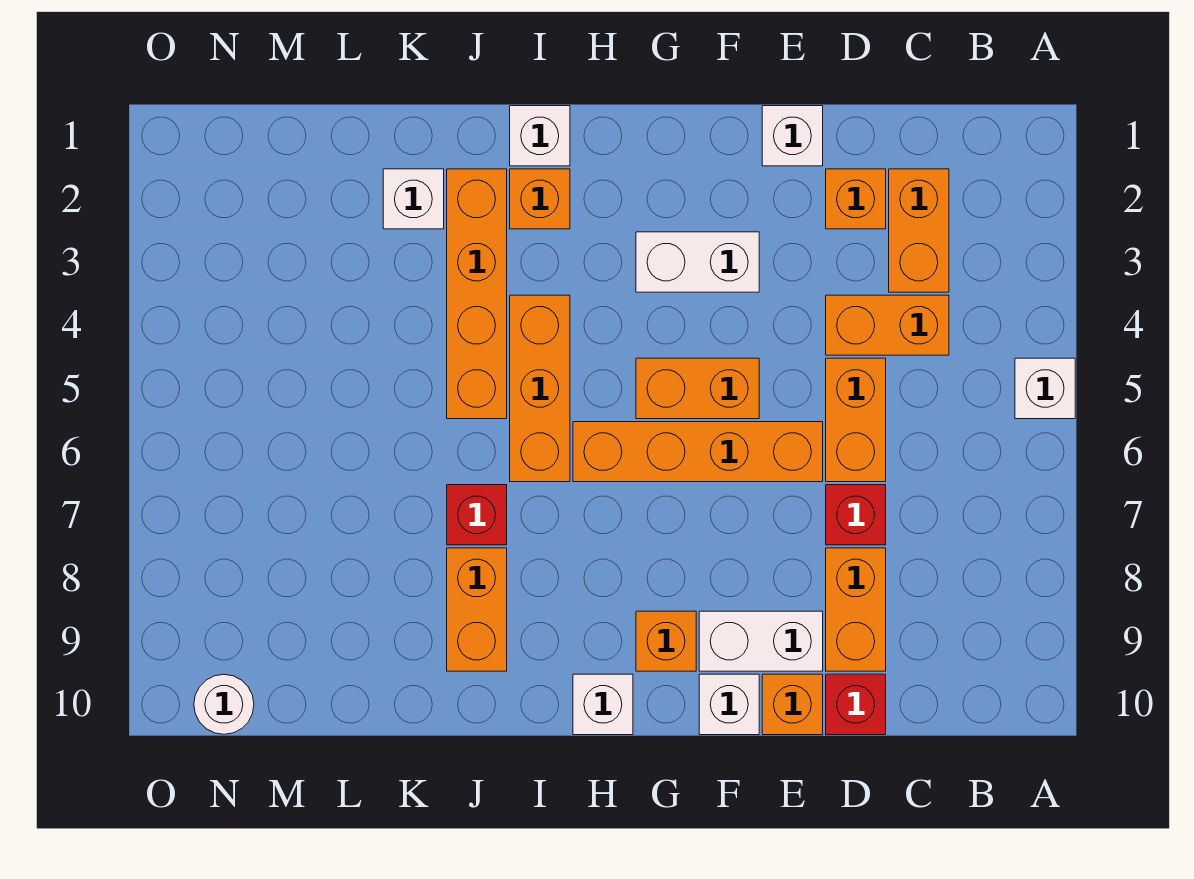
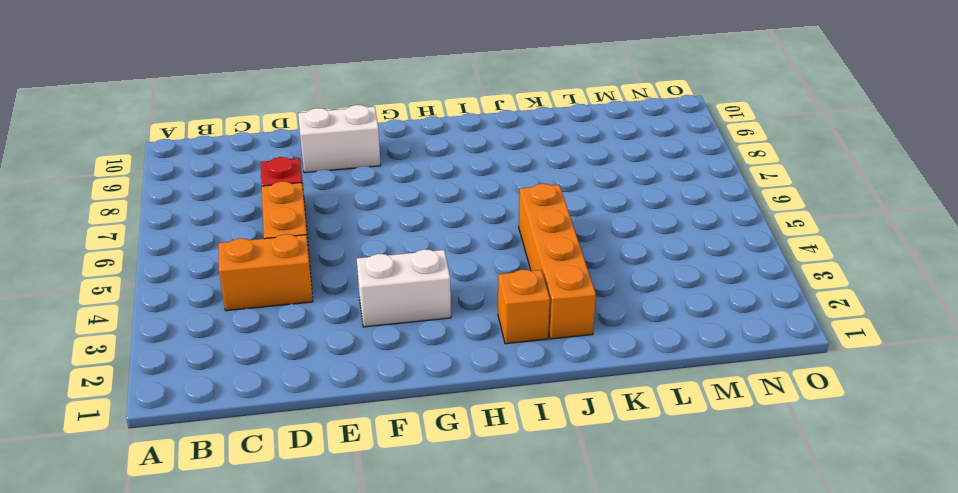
none -> white brick A5 level 1
none -> orange brick C2:C3 level 1
none -> orange brick D2 level 1

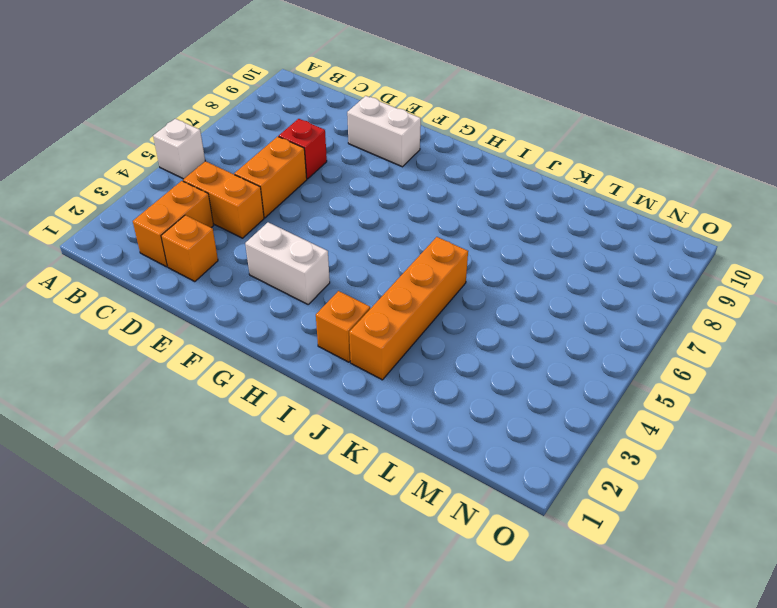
none -> orange brick D8:D9 level 1
none -> red brick D10 level 1
none -> white brick E1 level 1

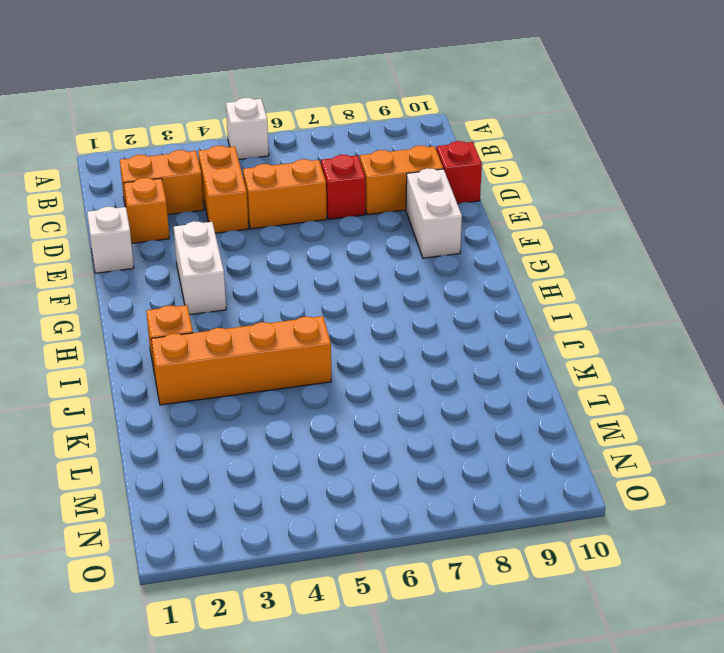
none -> orange brick E6:H6 level 1
none -> orange brick E10 level 1
none -> orange brick F5:G5 level 1

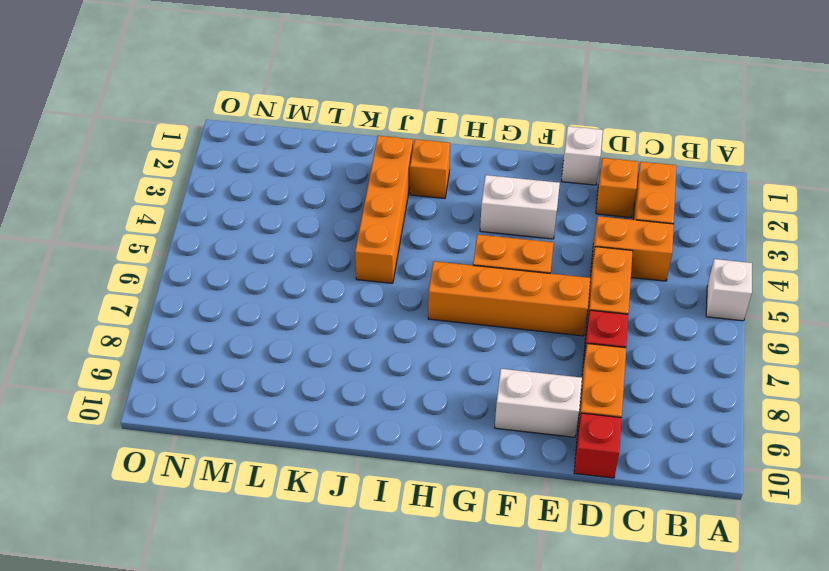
none -> orange brick E10 level 1
none -> white brick F10 level 1
none -> orange brick G9 level 1

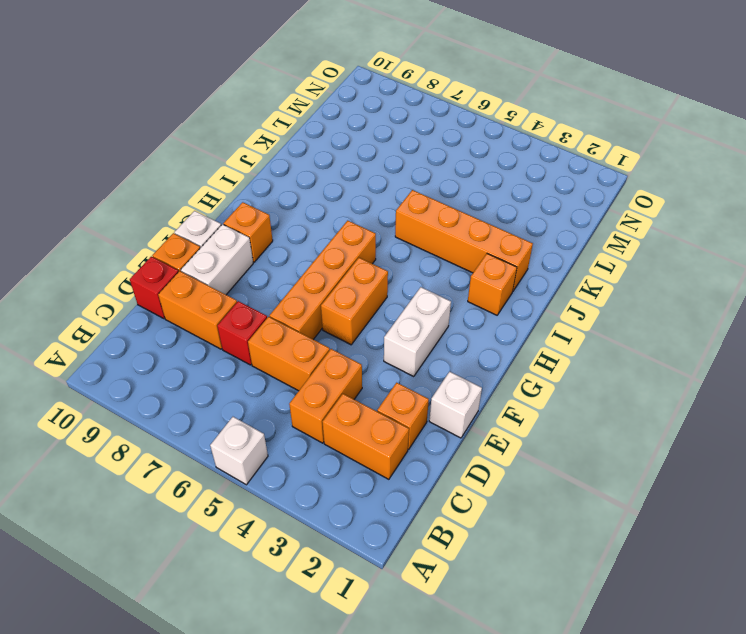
none -> white brick H10 level 1
none -> white brick I1 level 1
none -> orange brick I4:I6 level 1

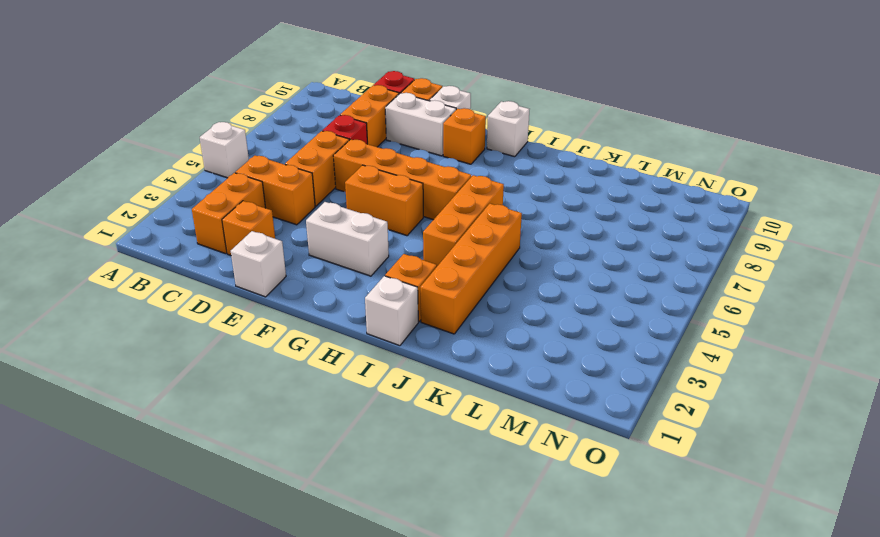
none -> red brick J7 level 1
none -> orange brick J8:J9 level 1
none -> white brick K2 level 1

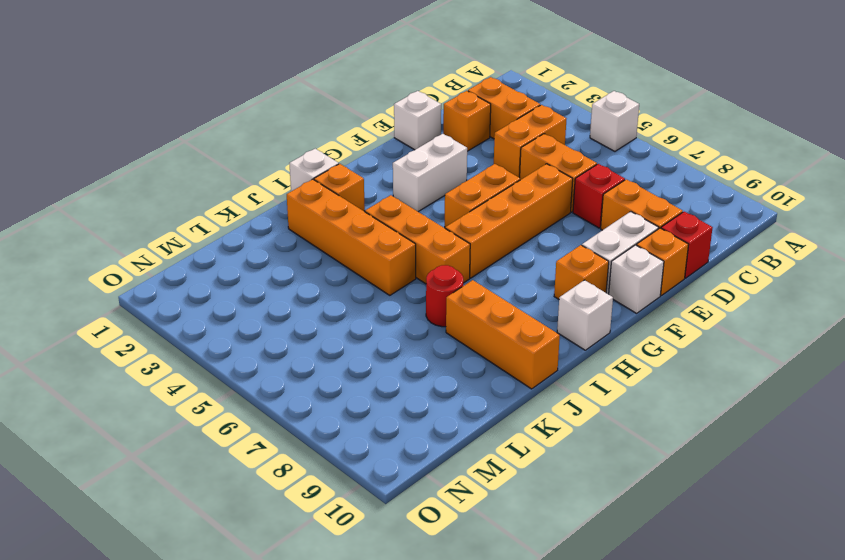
red round brick J7 level 1 -> red brick J7 level 1
orange brick J8:J10 level 1 -> orange brick J8:J9 level 1
none -> white brick K2 level 1
none -> white round brick N10 level 1

